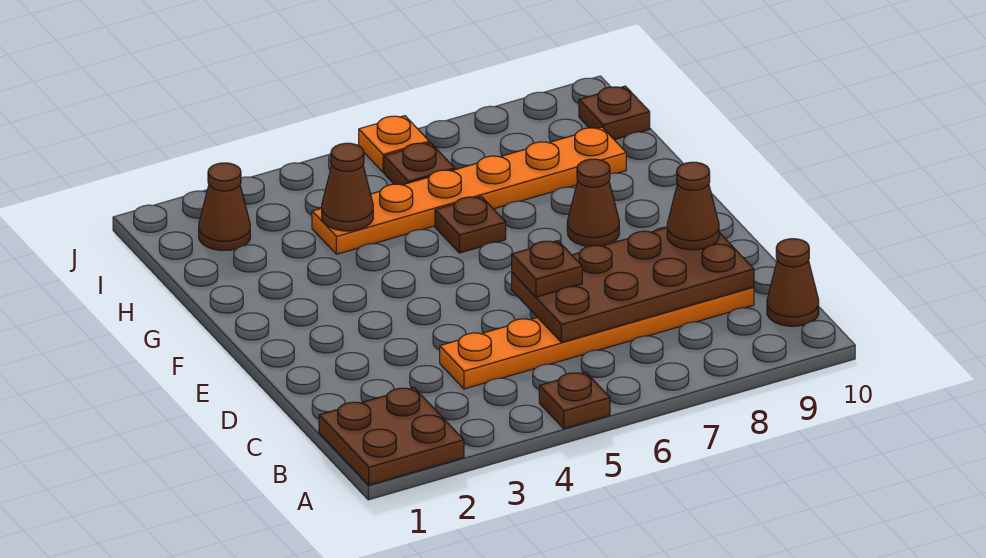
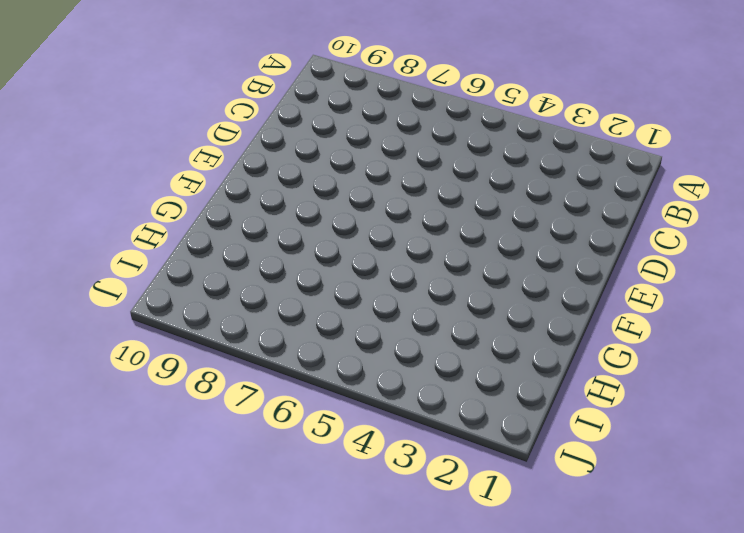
none -> brown plate A1:B2 level 1
none -> brown plate A5 level 1
none -> brown cone B10 level 1

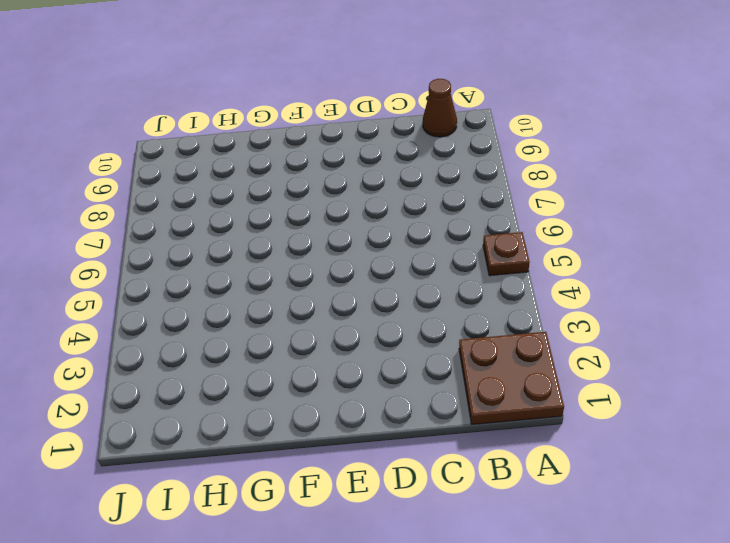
none -> orange plate C4:C9 level 1
none -> brown cone F8 level 1
none -> brown plate G6 level 1

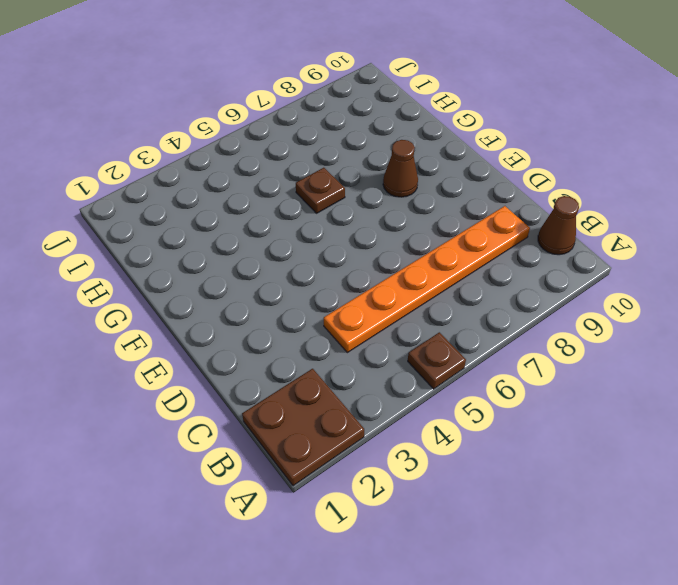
none -> orange plate H4:H9 level 1
none -> brown cone I2 level 1
none -> brown plate I6 level 1

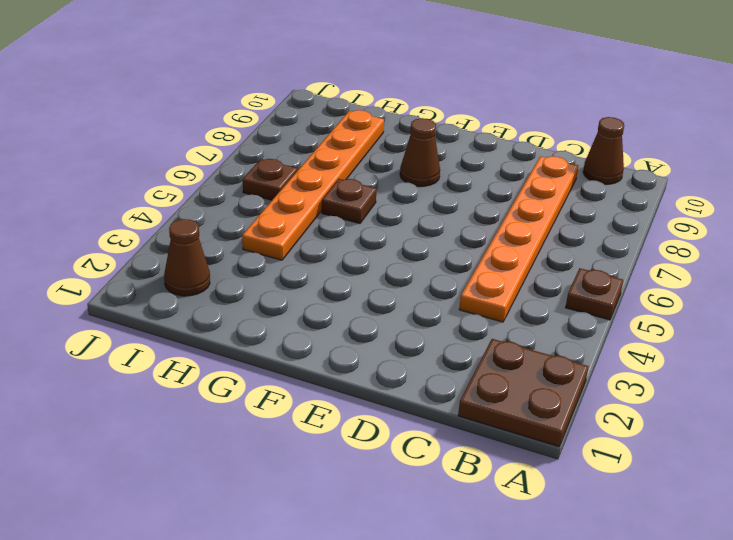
none -> brown plate I10 level 1
none -> orange plate J6 level 1
none -> brown plate C6:D9 level 2

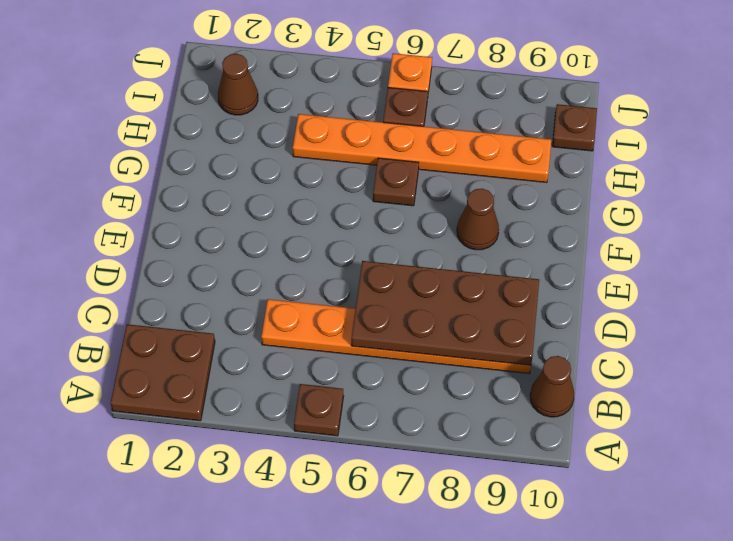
none -> brown cone H4 level 2
none -> brown plate D6 level 3
none -> brown cone D9 level 3

